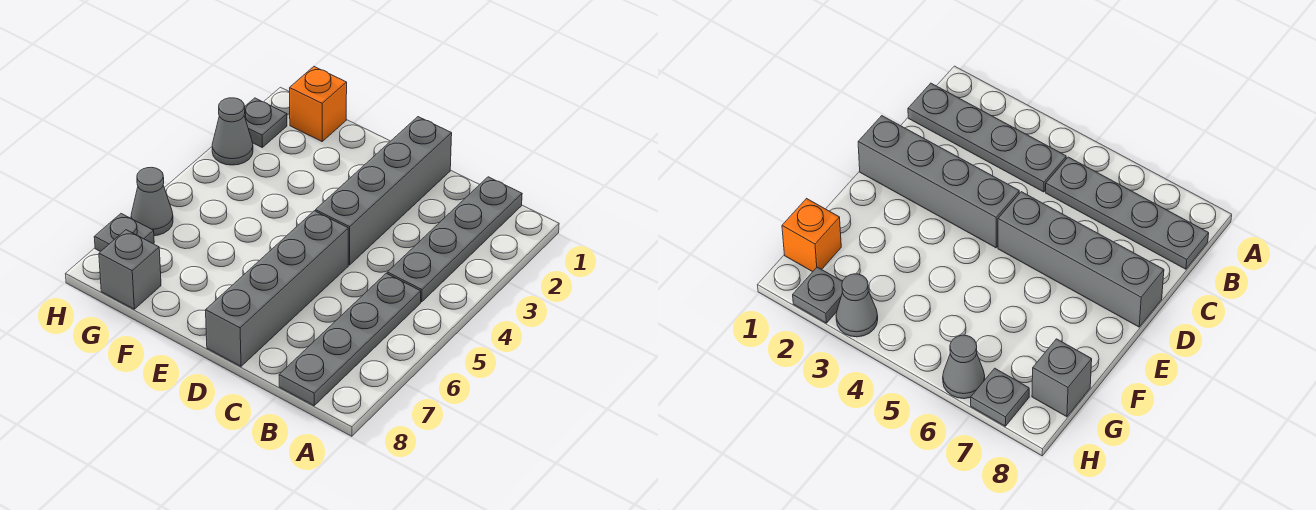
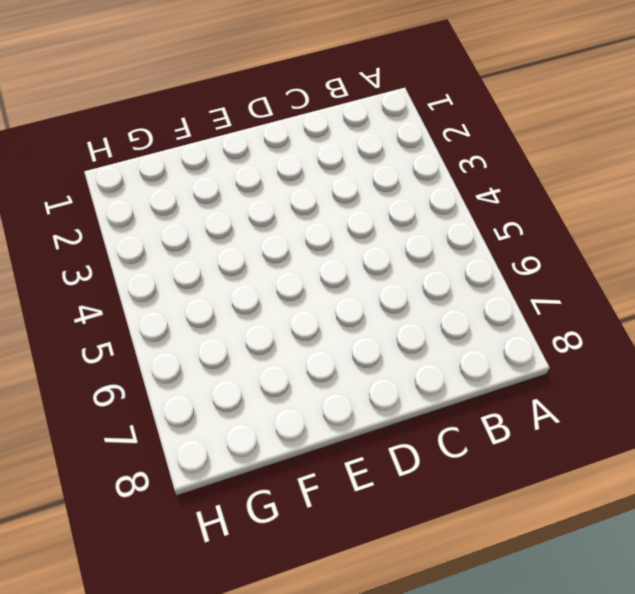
none -> grey plate B1:B4 level 1
none -> grey plate B5:B8 level 1

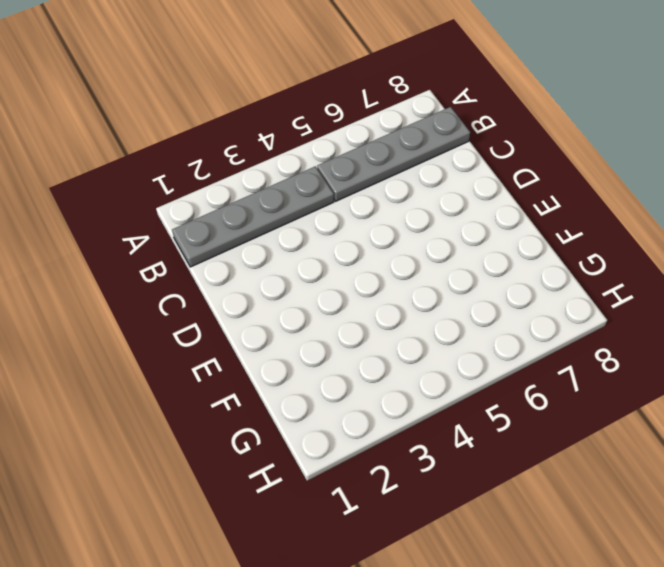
none -> grey brick D1:D4 level 1
none -> grey brick D5:D8 level 1

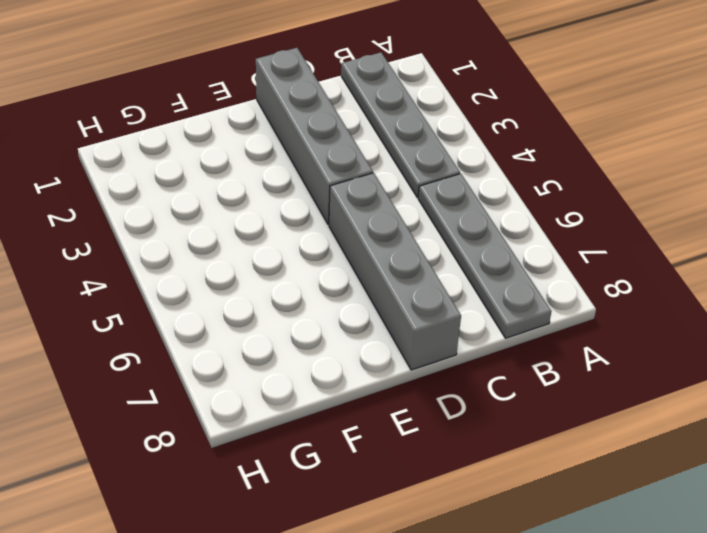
none -> orange brick G1 level 1
none -> grey brick G8 level 1

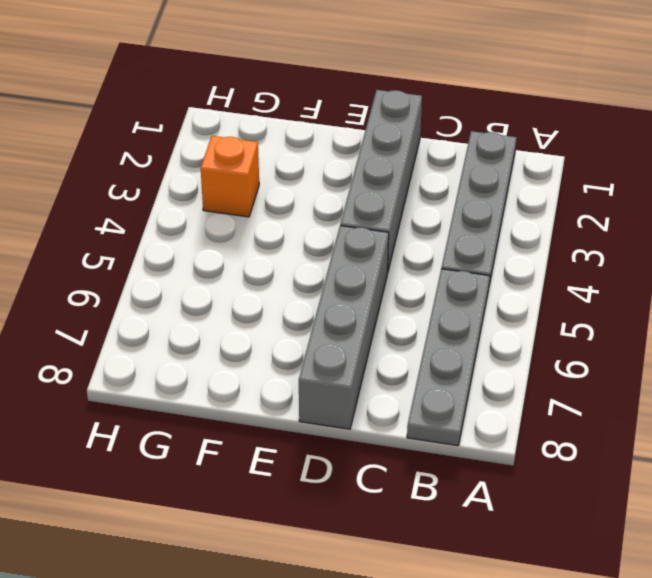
orange brick G3 level 1 -> orange brick G1 level 1
none -> grey brick G8 level 1
none -> grey plate H2 level 1

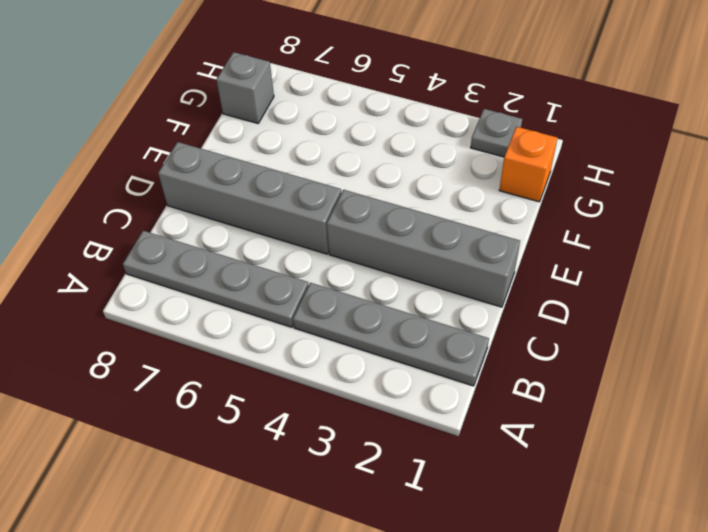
none -> grey cone H3 level 1
none -> grey cone H6 level 1

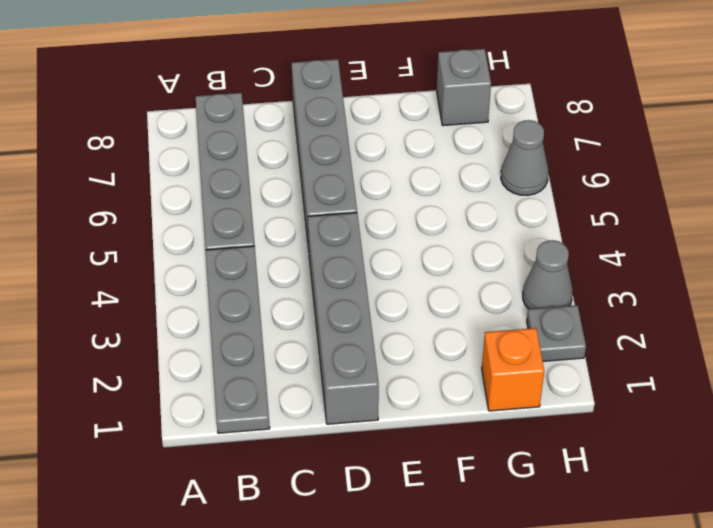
none -> grey plate H7 level 1

